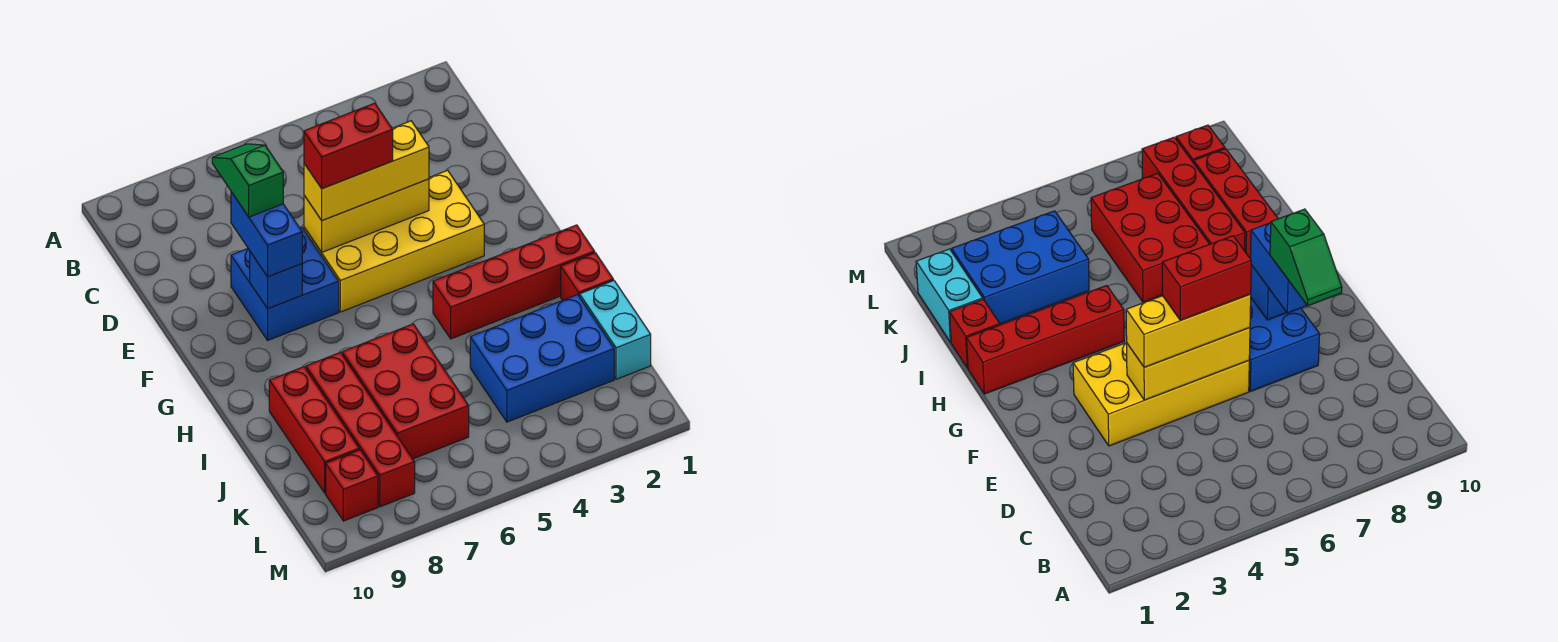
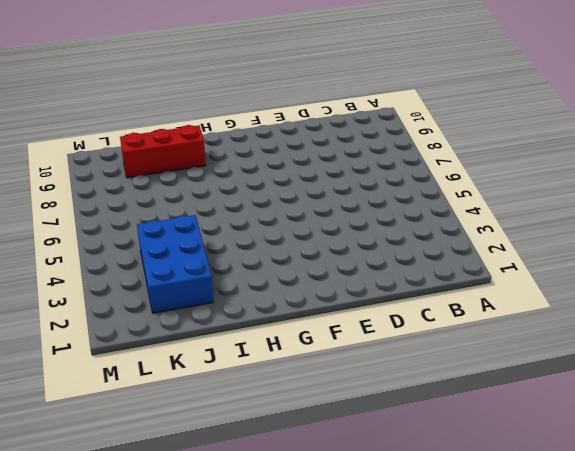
none -> yellow brick E3:F6 level 1
none -> blue brick E7:F8 level 1
none -> red brick H1:H4 level 1

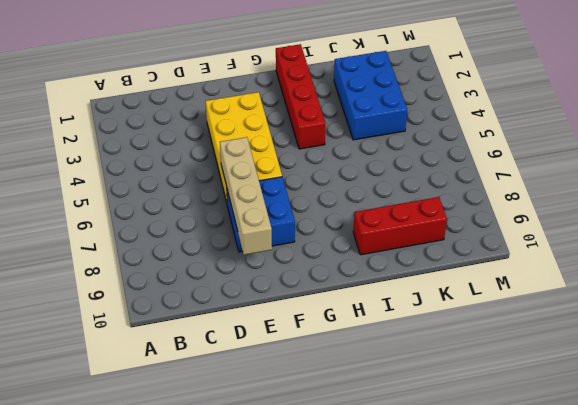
tan brick E6:E9 level 2 -> yellow brick E4:E6 level 2
none -> red brick I1 level 1
none -> red brick I6:K7 level 1
none -> red brick I8:L8 level 1

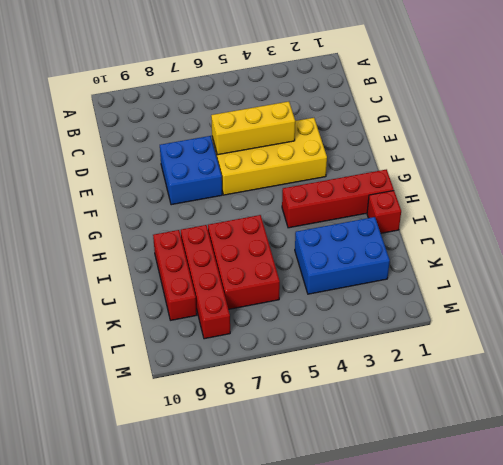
none -> cyan brick J1:K1 level 1
none -> red brick L9 level 1
none -> blue brick F8 level 2

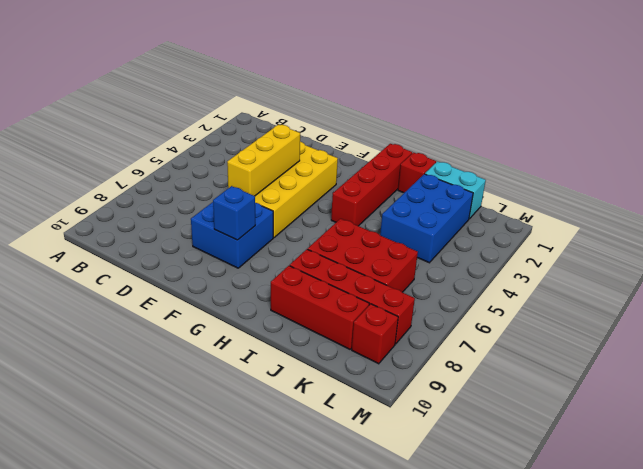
none -> yellow brick E4:E6 level 3
none -> blue brick E8:F8 level 3
none -> green slope D8:E8 level 4 top E

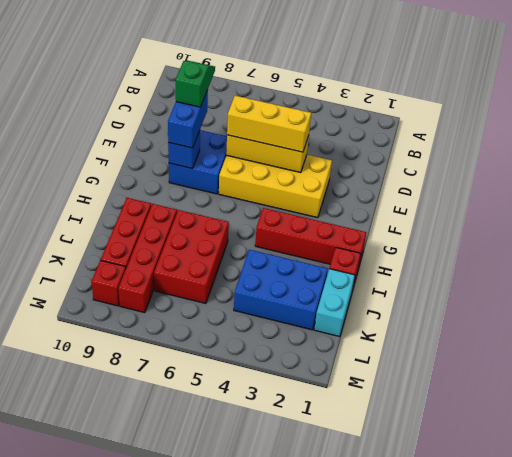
none -> red brick E5:E6 level 4

